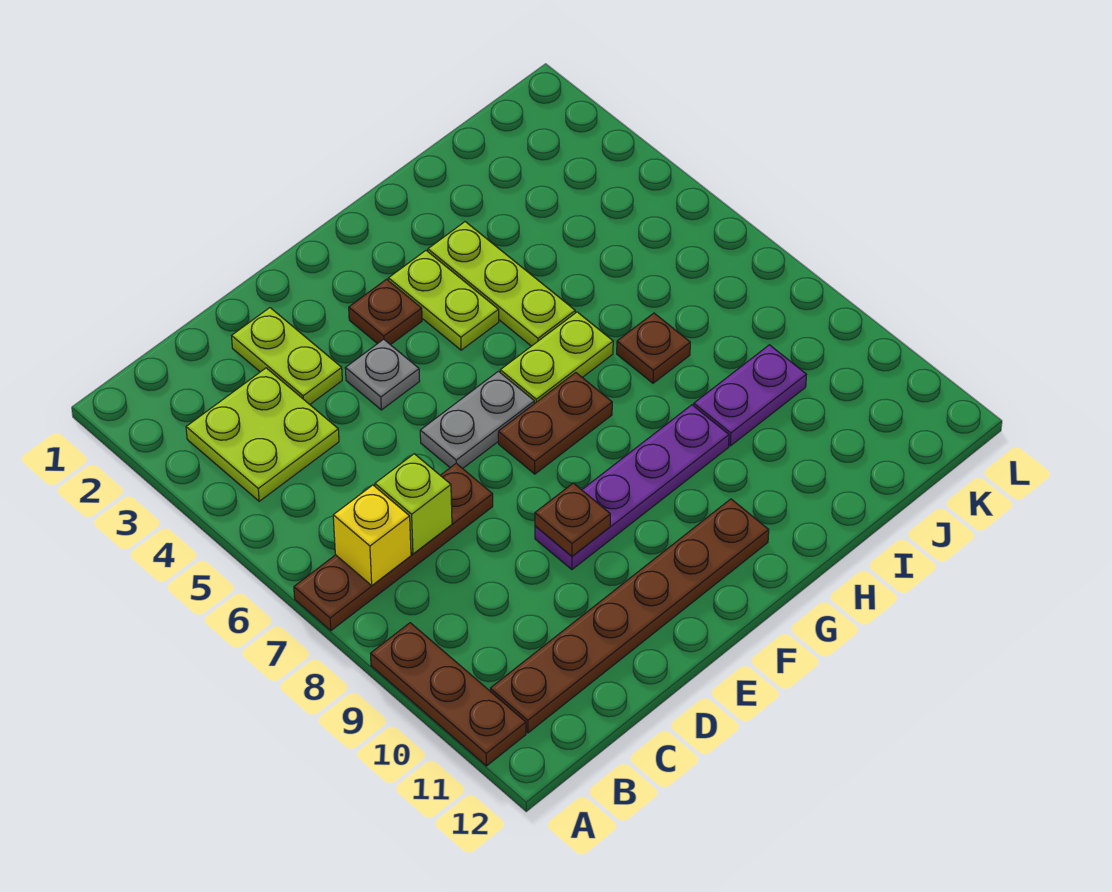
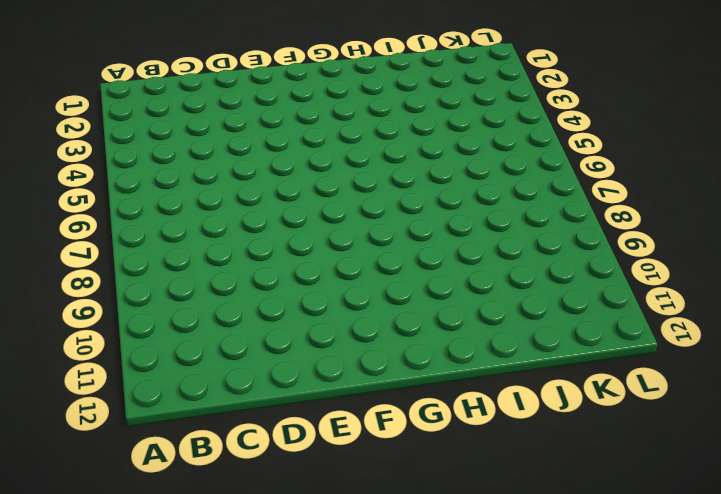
none -> brown plate A7:D7 level 1
none -> brown plate A9:A11 level 1
none -> lime plate B3:C4 level 1

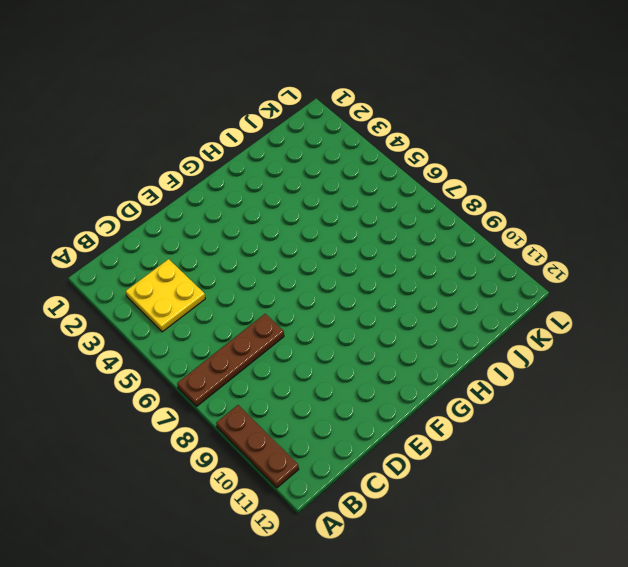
yellow plate B3:C4 level 1 -> lime plate B3:C4 level 1
none -> brown plate B11:G11 level 1
none -> lime plate D2:D3 level 1
none -> grey plate E4 level 1

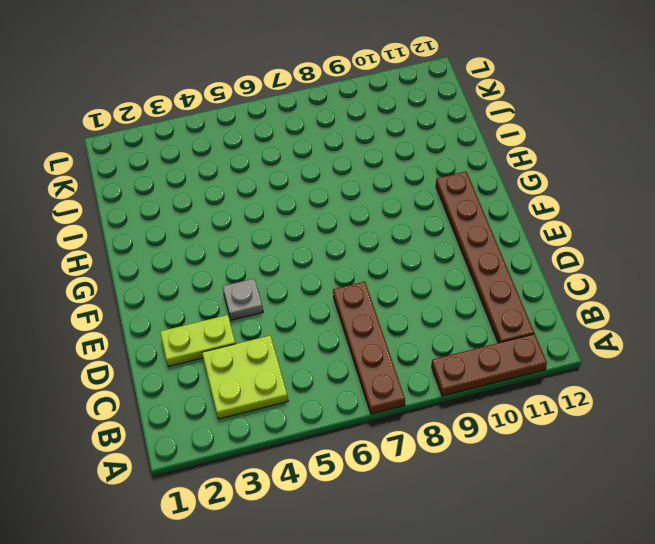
none -> grey plate E6:F6 level 1
none -> purple plate E9:H9 level 1
none -> brown plate F3 level 1

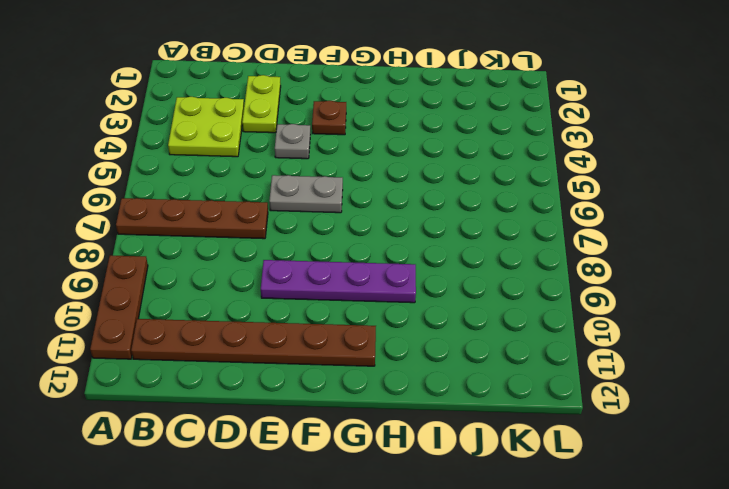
none -> brown plate F7:G7 level 1
none -> lime plate G3:G4 level 1
none -> lime plate G6:H6 level 1

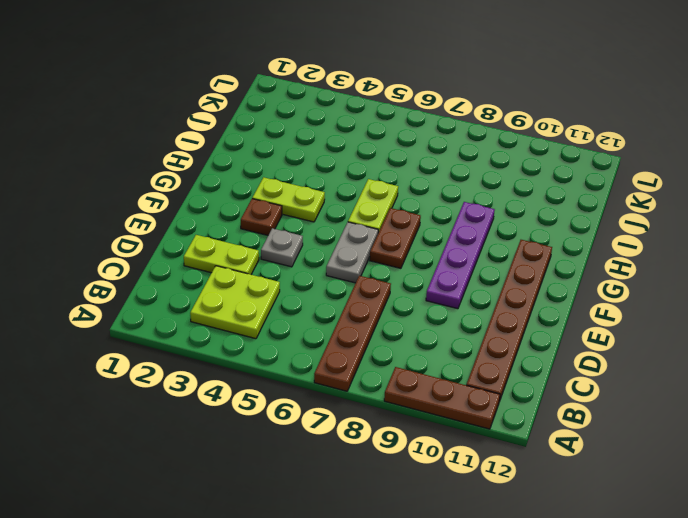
none -> lime plate H3:H5 level 1
none -> brown plate I7 level 1
none -> purple plate I9:J9 level 1

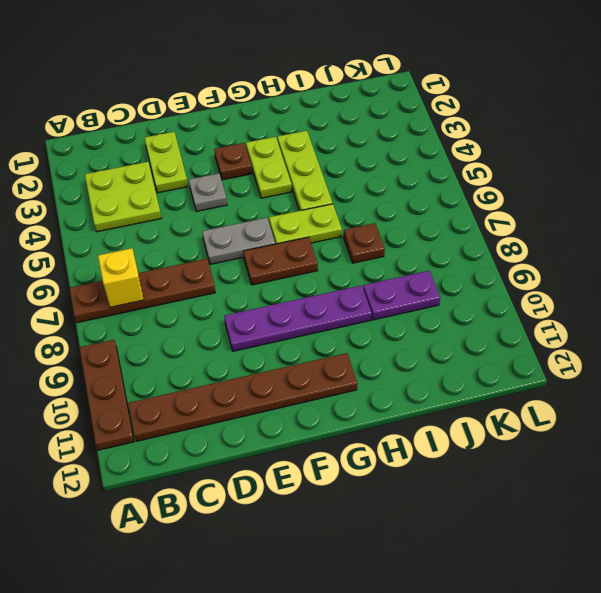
none -> lime brick C7 level 2
none -> brown plate E9 level 2

